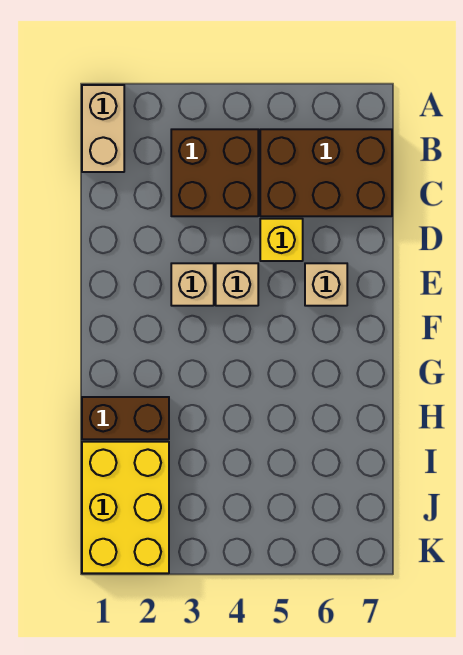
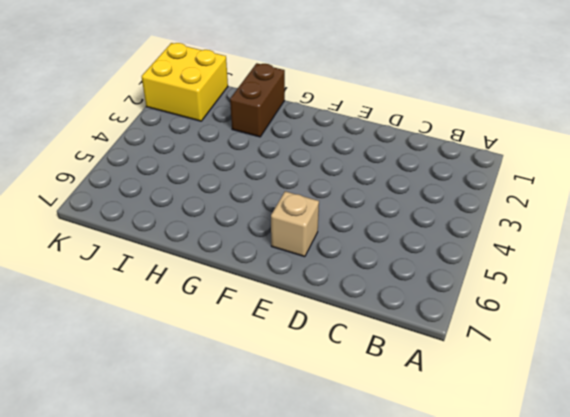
yellow brick J1:K2 level 1 -> yellow brick I1:K2 level 1
none -> tan brick A1:B1 level 1
none -> brown brick B3:C4 level 1

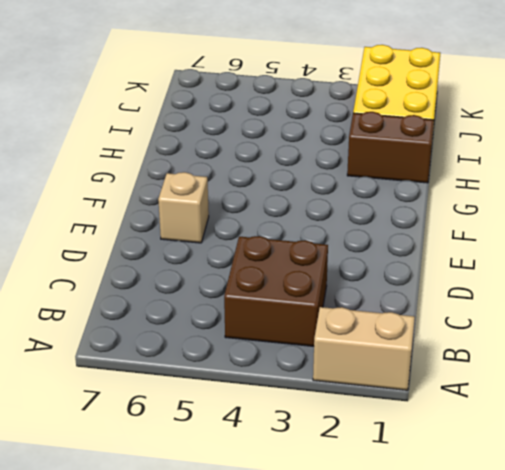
tan brick A1:A2 level 1 -> tan brick A1:B1 level 1
none -> brown brick B5:C7 level 1
none -> yellow brick D5 level 1

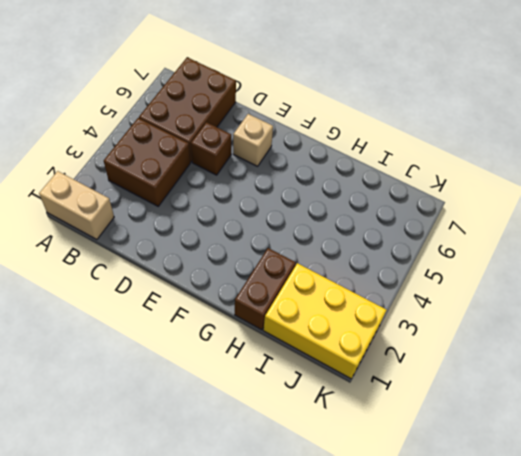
brown brick D5 level 1 -> yellow brick D5 level 1
none -> tan brick E3 level 1
none -> tan brick E4 level 1

